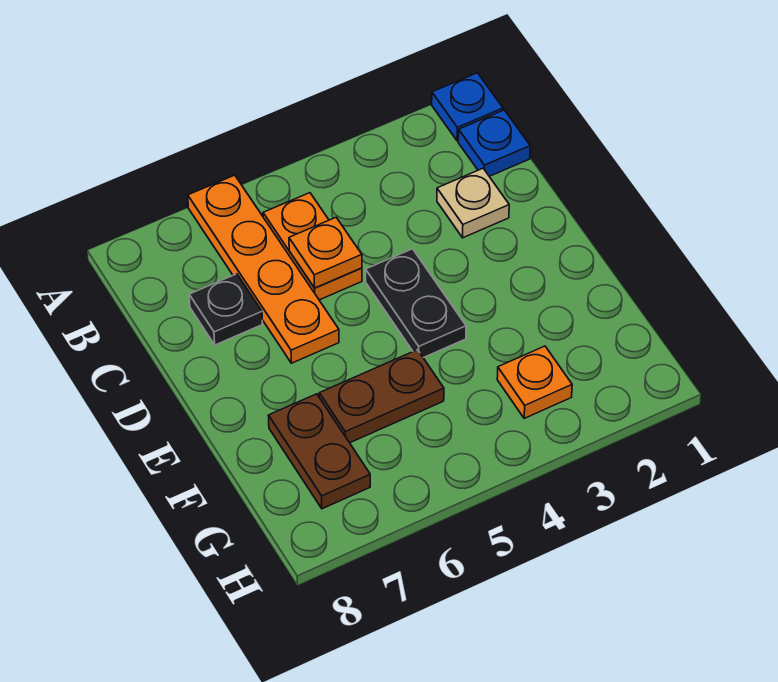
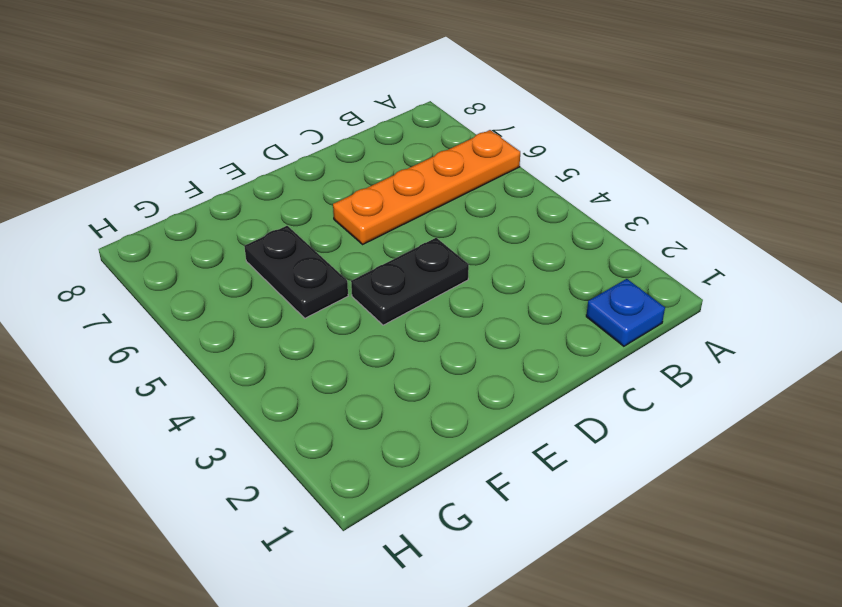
black plate F5:F6 level 1 -> brown plate F5:F6 level 1
none -> blue plate A1 level 1
none -> orange plate B5:C5 level 1

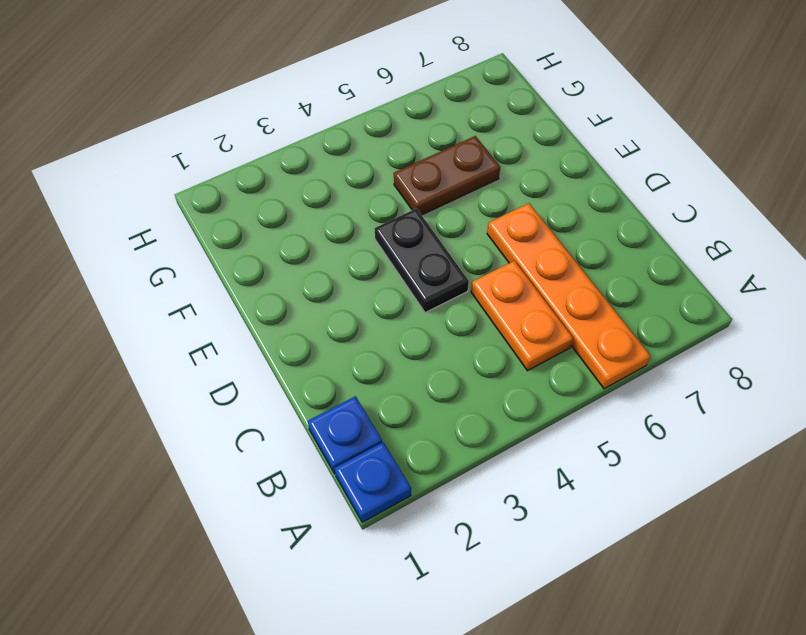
none -> tan plate C2 level 1
none -> black plate C7 level 1

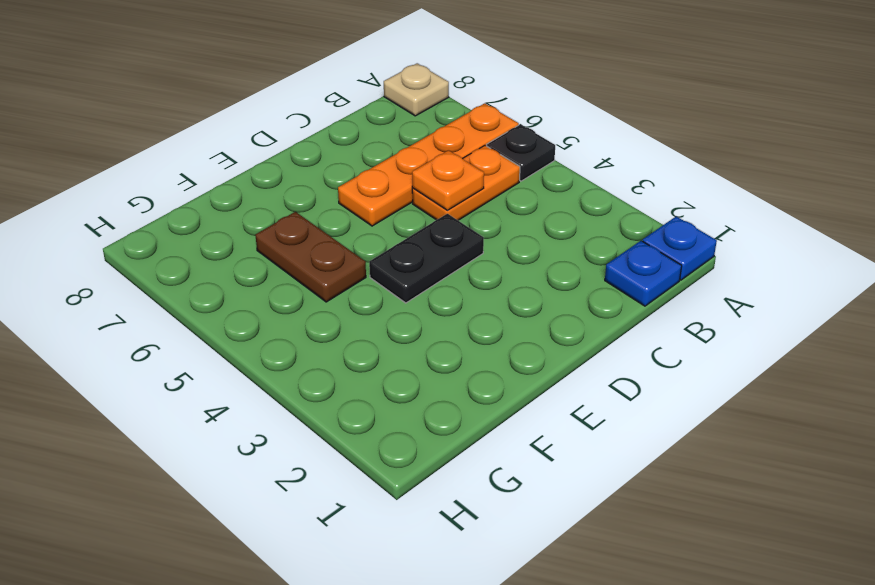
black plate A5 level 1 -> black plate C7 level 1
tan plate A8 level 1 -> tan plate C2 level 1
none -> brown plate F7:G7 level 1
none -> orange plate G3 level 1

